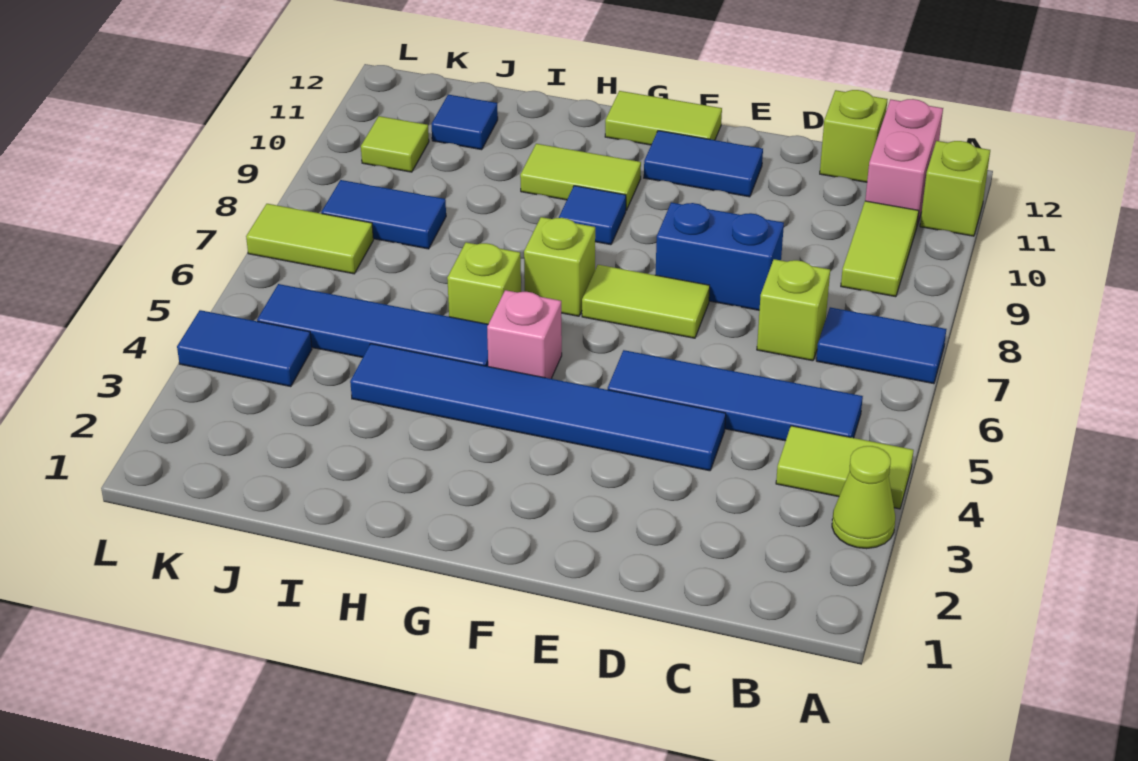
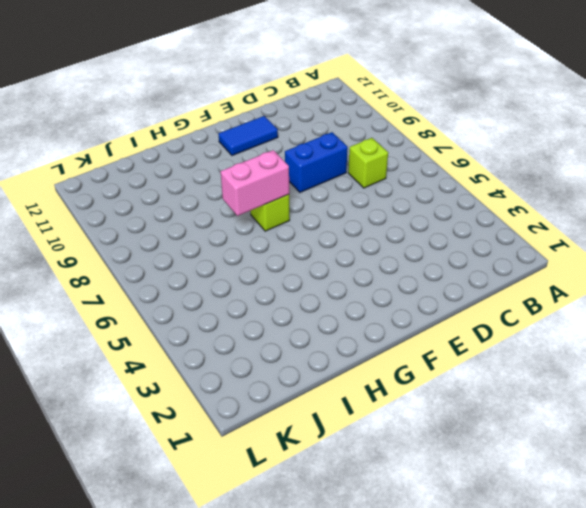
pink brick G7:H7 level 2 -> pink brick B11:B12 level 1
none -> lime cone A3 level 1
none -> lime tile A4:B4 level 1
none -> blue tile A7:B7 level 1

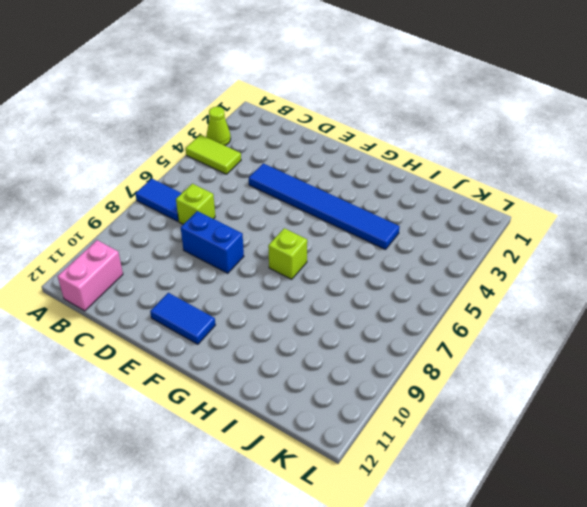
none -> lime brick A11 level 1
none -> blue tile B5:E5 level 1
none -> lime tile B9:B10 level 1

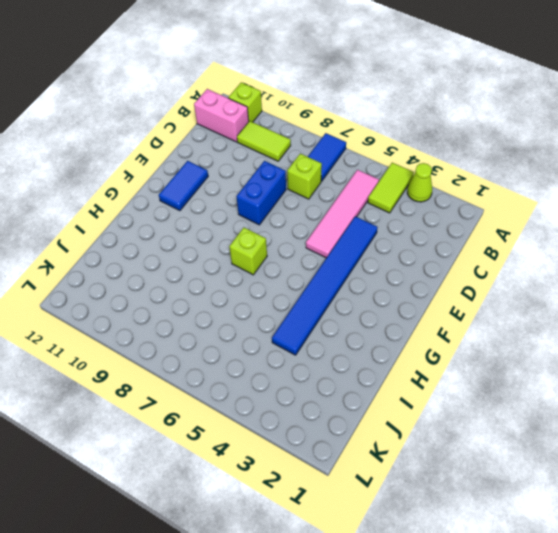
pink tile B5:E5 level 1 -> blue tile B5:E5 level 1
none -> lime brick C12 level 1
none -> lime tile E7:F7 level 1
none -> lime tile F12:G12 level 1

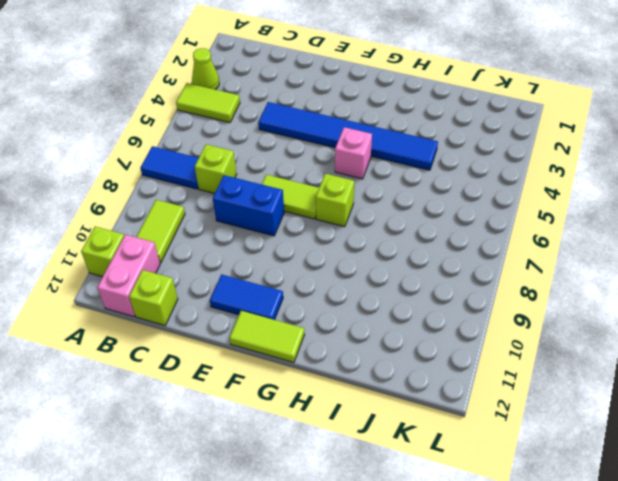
none -> blue tile B5:E5 level 1
none -> blue tile G9 level 1
none -> lime tile G10:H10 level 1

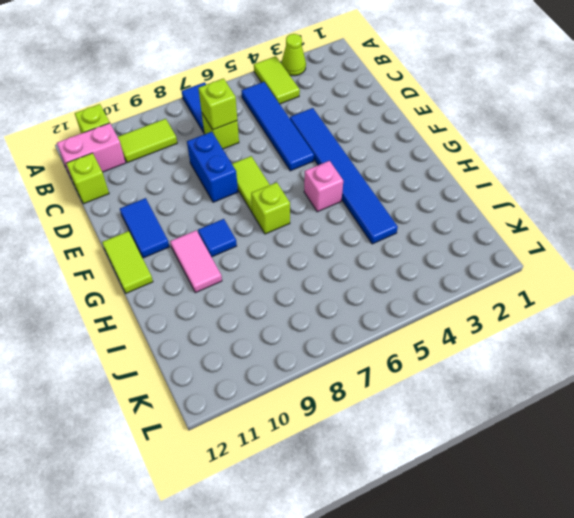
lime brick C7 level 2 -> lime brick H6 level 1
pink tile G10:H10 level 1 -> lime tile G10:H10 level 1
none -> blue tile H5:K5 level 1
none -> blue tile J8:K8 level 1
none -> blue tile J11 level 1

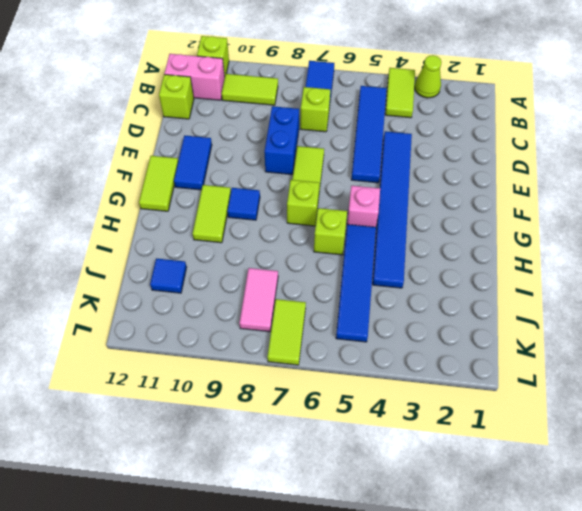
pink tile J8:K8 level 1 -> blue tile J8:K8 level 1
none -> blue tile K4:L4 level 1
none -> lime tile K10 level 1

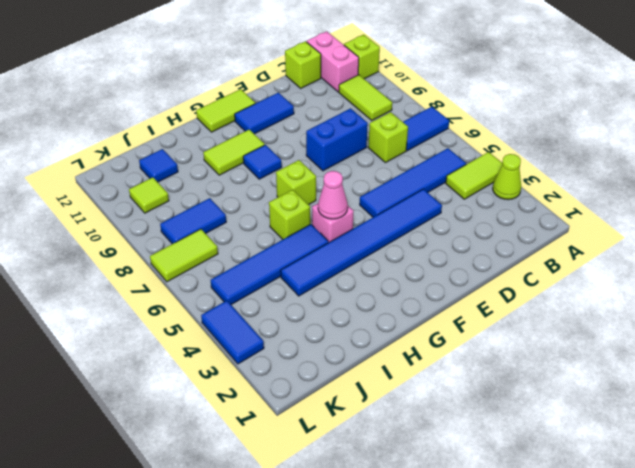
pink cone G5 level 2 -> none
blue tile L3:L4 level 1 -> blue tile K4:L4 level 1
none -> lime tile E7:F7 level 1

